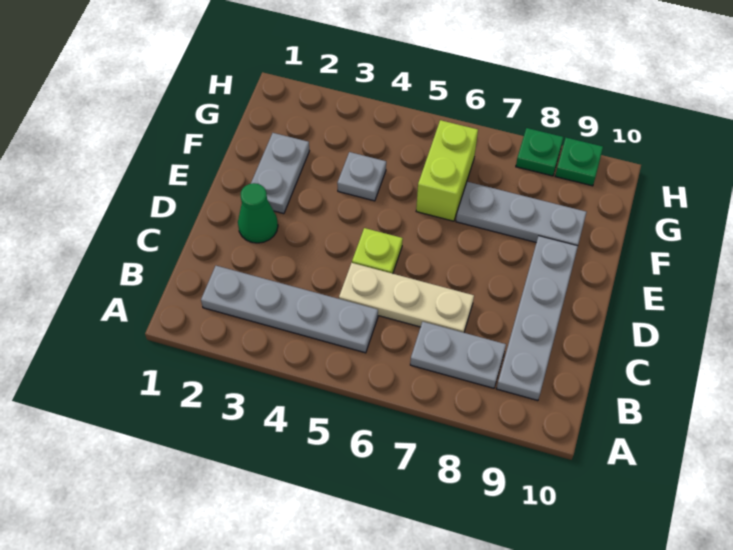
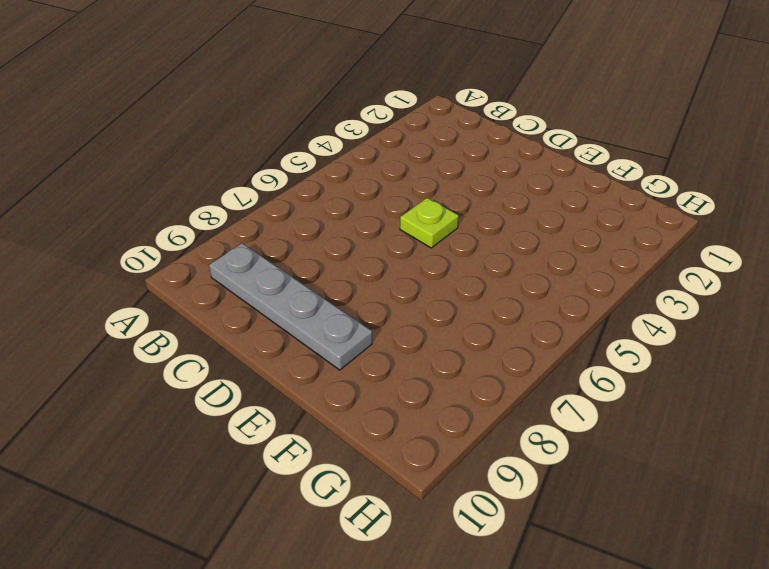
none -> grey plate B2:B5 level 1
none -> grey plate B7:B8 level 1
none -> tan plate C5:C7 level 1

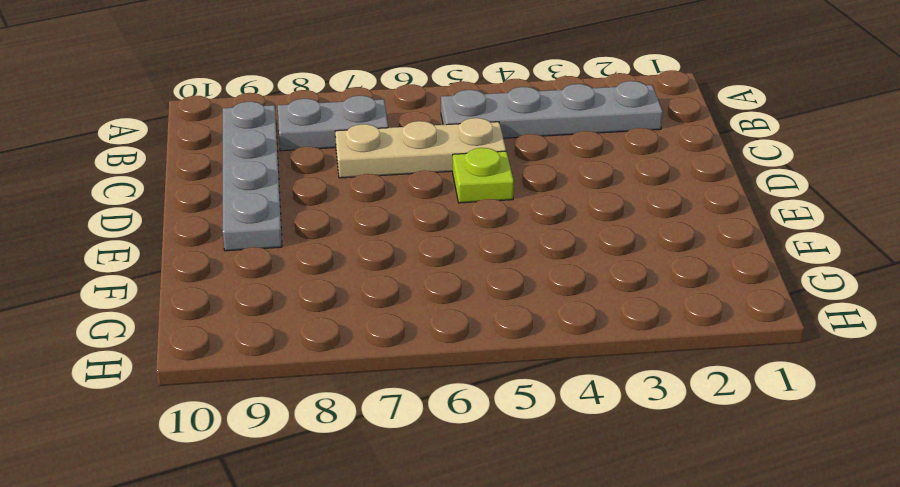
none -> green cone D2 level 1
none -> grey plate E2:F2 level 1
none -> grey plate F4 level 1

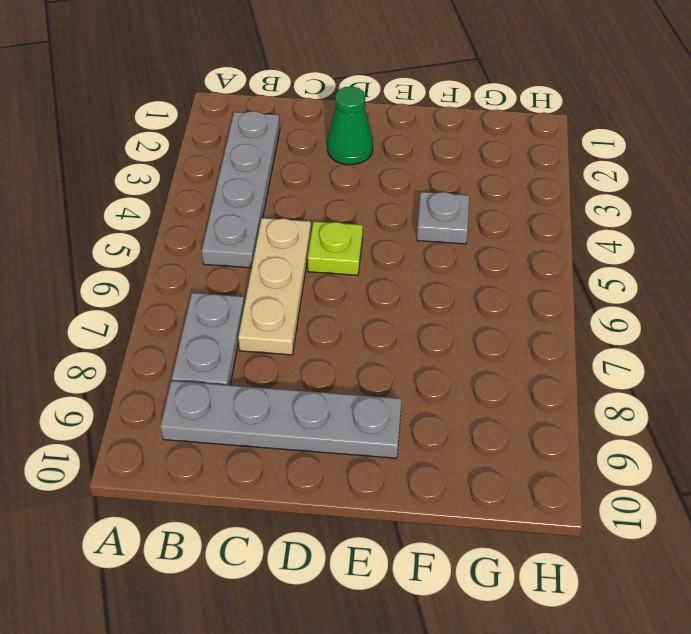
none -> grey plate E2:F2 level 1
none -> lime brick F6:G6 level 1
none -> grey plate F7:F9 level 1

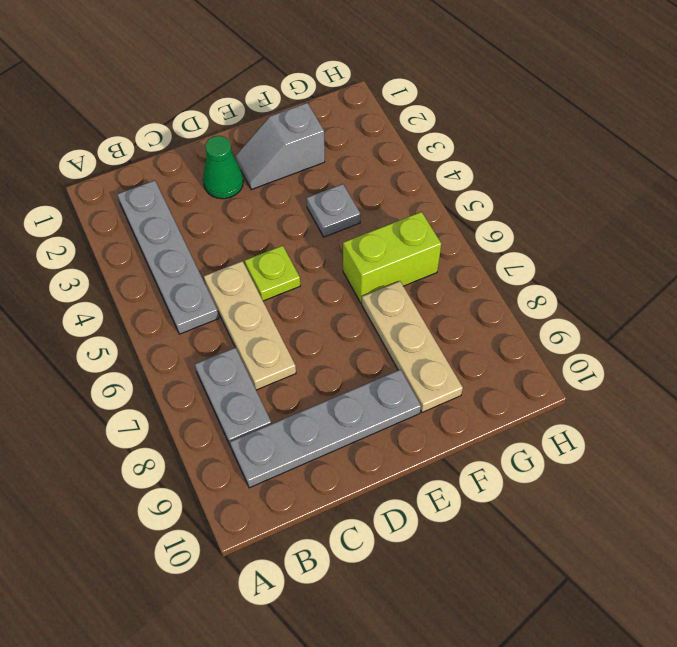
grey slope E2:F2 level 1 top F -> grey plate E2:F2 level 1
tan plate F7:F9 level 1 -> grey plate F7:F9 level 1
none -> green plate H8 level 1
none -> green plate H9 level 1

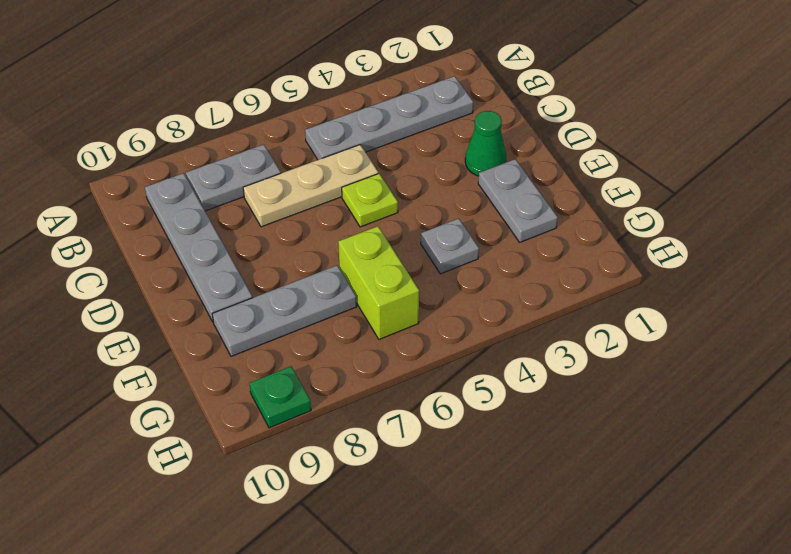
none -> green plate H8 level 1

